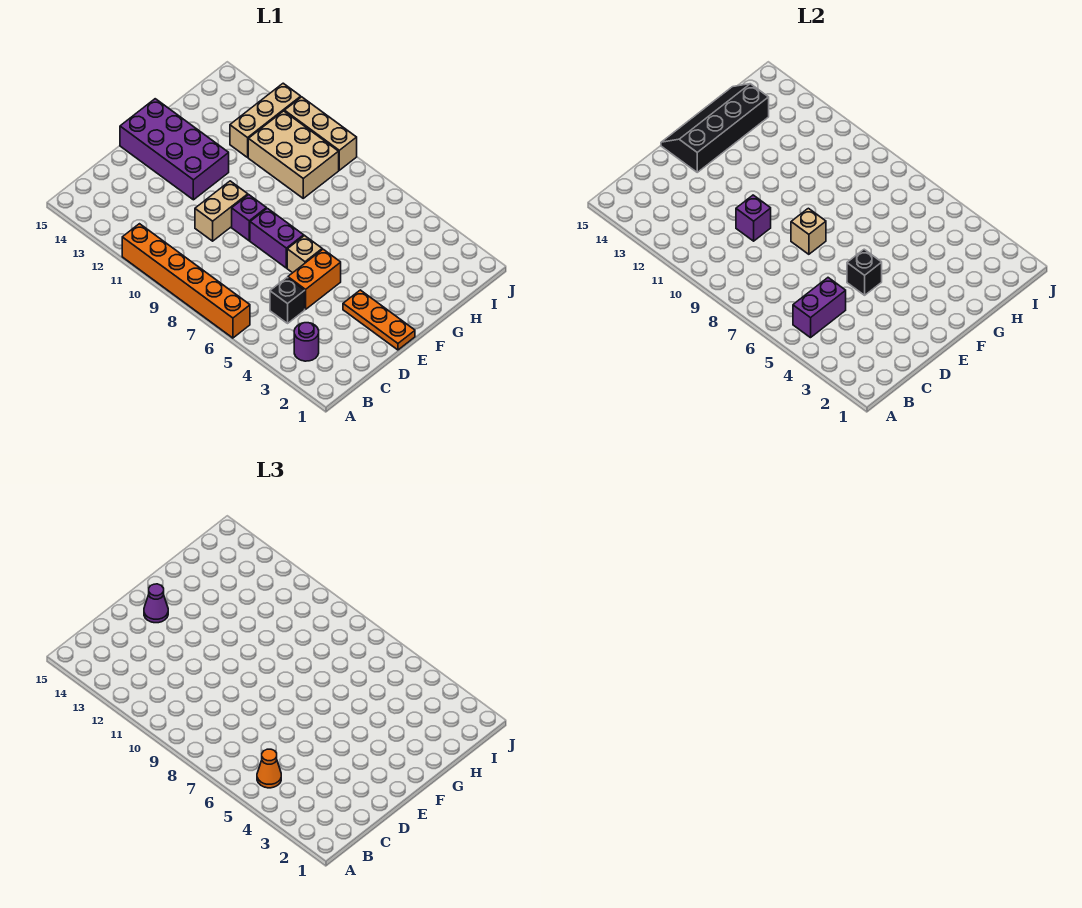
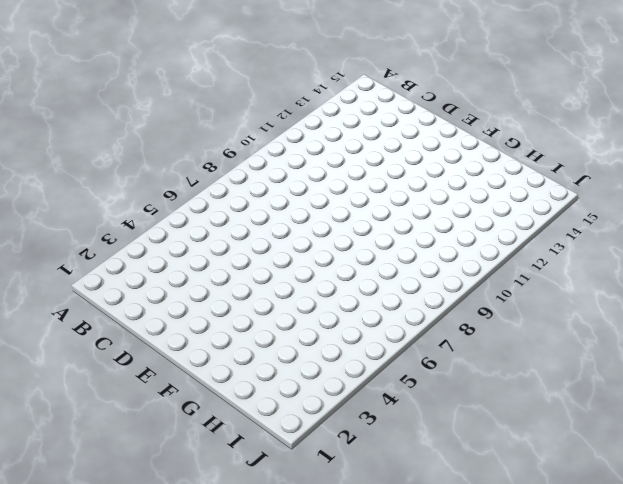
none -> orange brick A6:A11 level 1
none -> purple round brick B3 level 1
none -> black brick C5 level 1

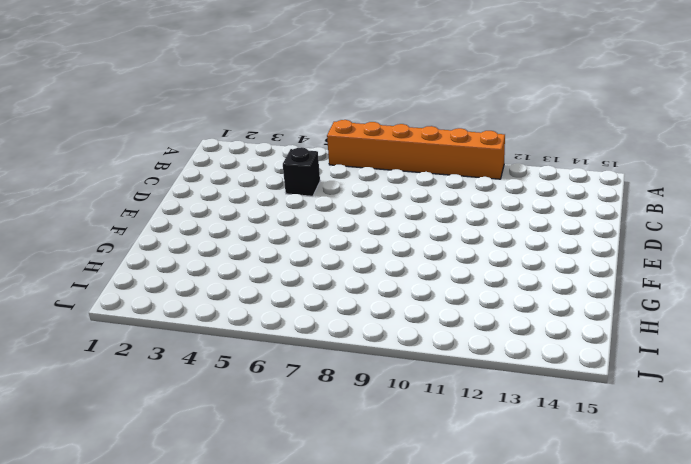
none -> purple round brick B3 level 1
none -> orange brick D5:E5 level 1
none -> tan brick D10:E10 level 1

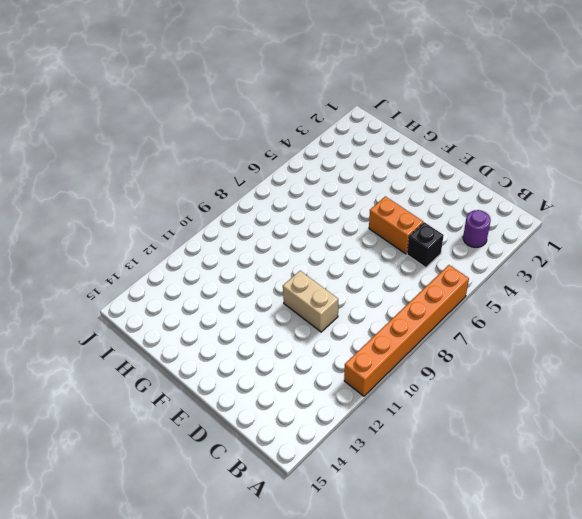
none -> orange plate E1:E3 level 1
none -> tan brick E6 level 1
none -> purple brick E7:E8 level 1

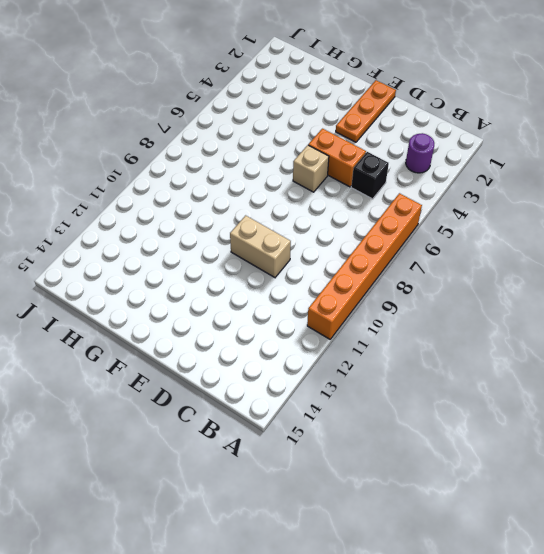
none -> purple brick E7:E8 level 1
none -> purple brick E9 level 1
none -> purple brick E12:F15 level 1

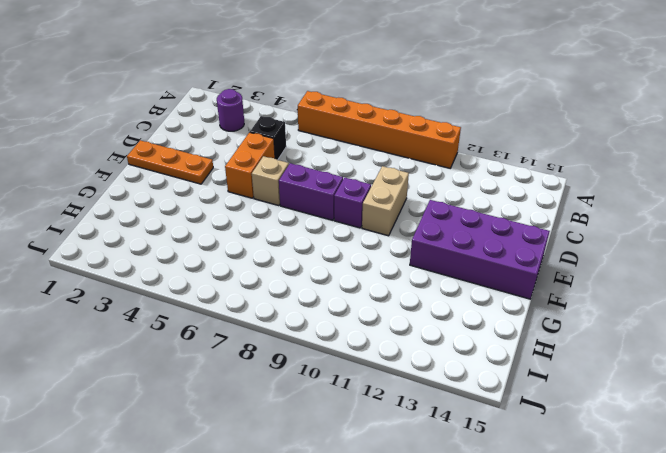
none -> tan brick H9:I11 level 1
none -> tan brick H12:J12 level 1
none -> tan brick J9:J11 level 1

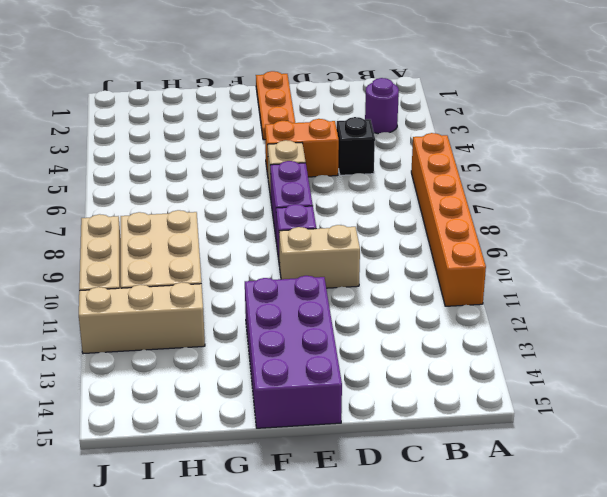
none -> purple brick B5:C5 level 2
none -> purple brick D10 level 2
none -> black brick E5 level 2

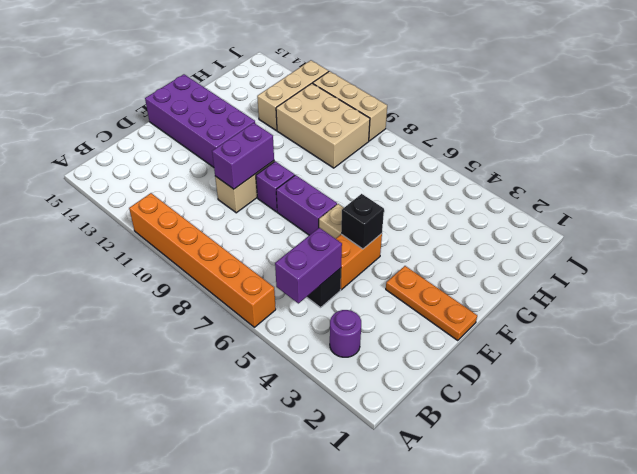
purple brick D10:E10 level 2 -> purple brick D10 level 2
none -> tan brick E8 level 2
none -> black slope E14:H15 level 2 top 14
none -> orange cone B5 level 3

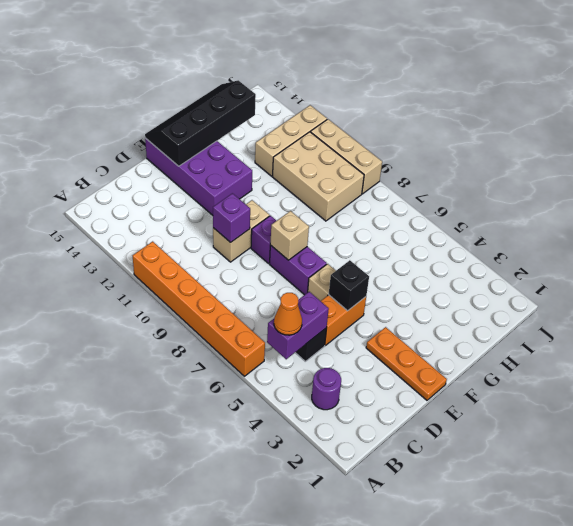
none -> purple cone E14 level 3

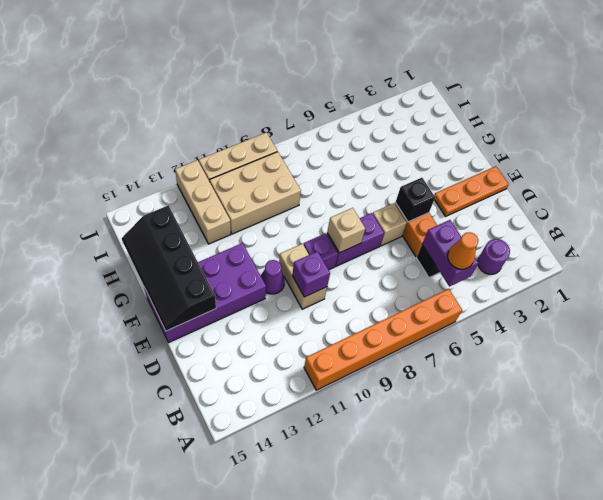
purple cone E11 level 1 -> purple cone E14 level 3

